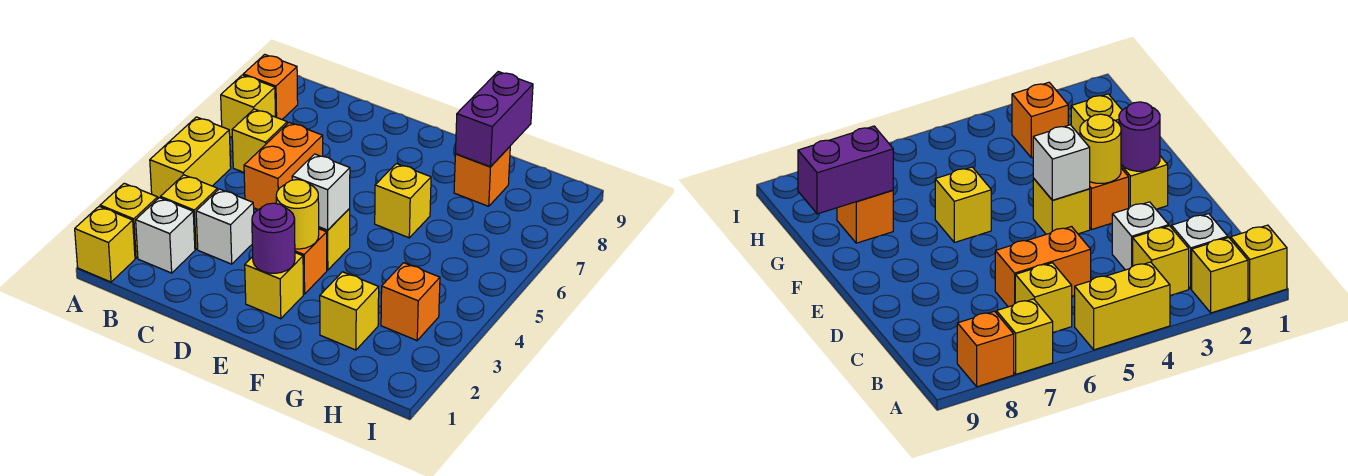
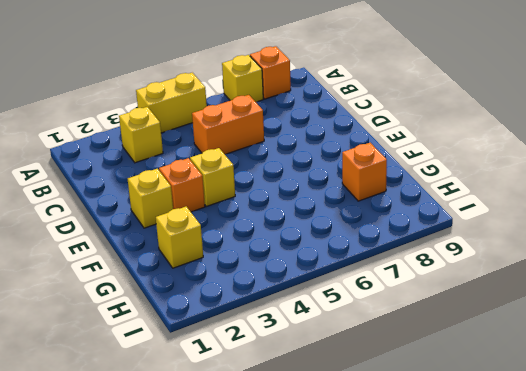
none -> yellow brick A1 level 1
none -> yellow brick A2 level 1
none -> white brick B2 level 1

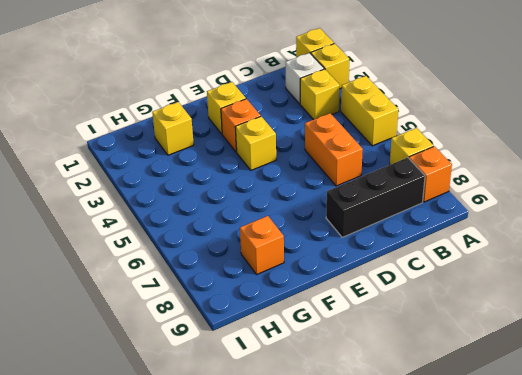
black brick B8:D8 level 1 -> none
none -> yellow brick B6 level 1
none -> white brick C3 level 1
none -> yellow brick F6 level 1

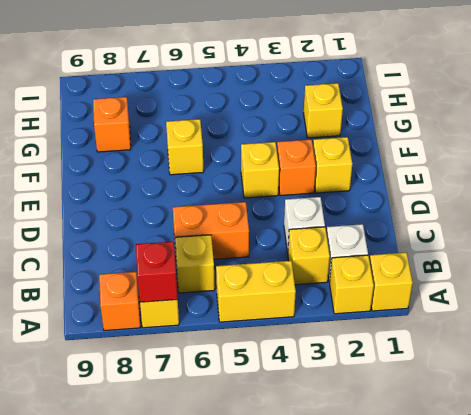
red brick A7 level 2 -> none
none -> orange brick H3 level 1
none -> purple round brick E2 level 2
none -> yellow round brick E3 level 2

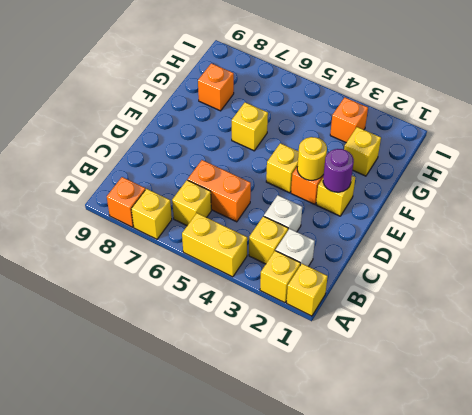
none -> white brick E4 level 2
none -> purple brick G8:G9 level 2

